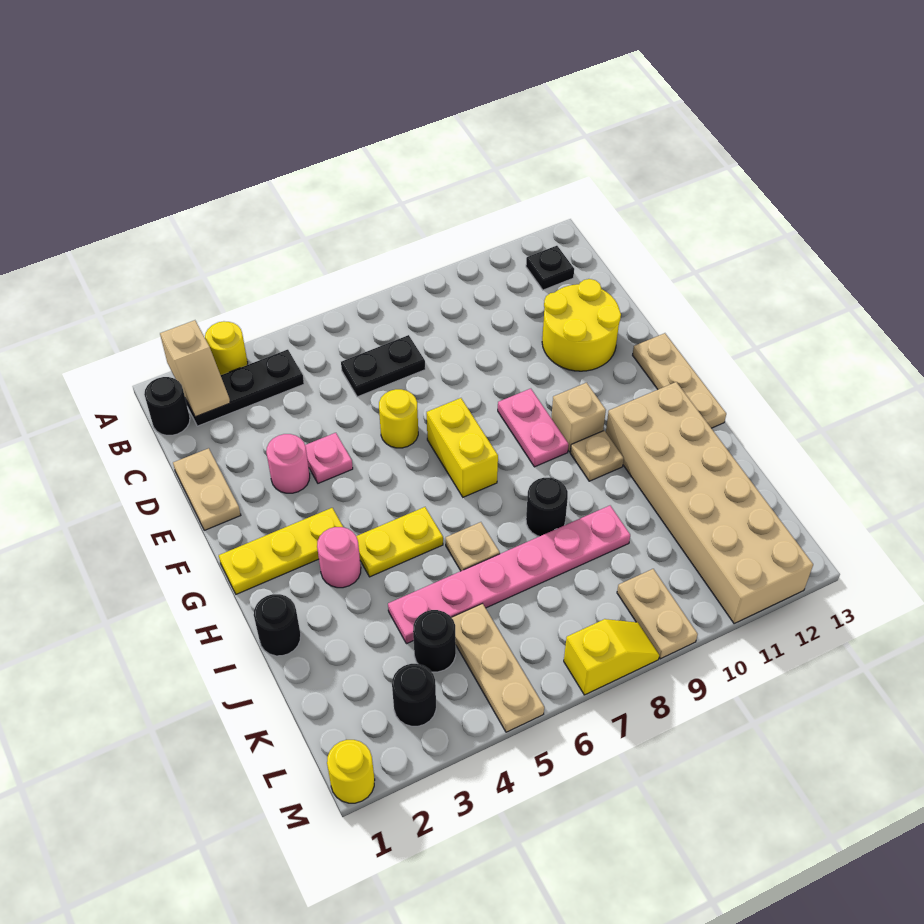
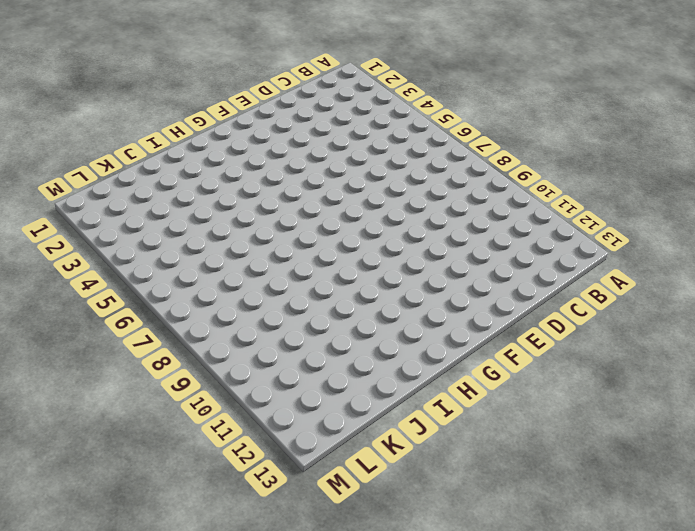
none -> yellow round brick A3 level 1
none -> black round brick B1 level 1
none -> black plate B2:B4 level 1
none -> black plate B12 level 1

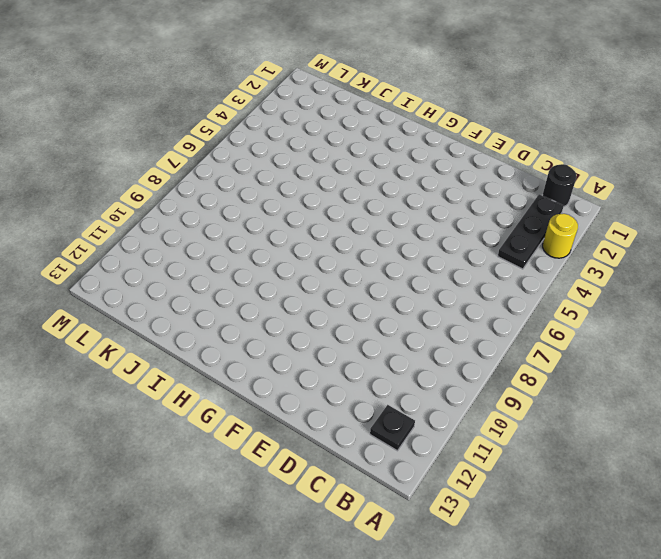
none -> black plate C6:C7 level 1
none -> tan plate D1:E1 level 1
none -> yellow round brick D11:E12 level 1
none -> pink round brick E3 level 1

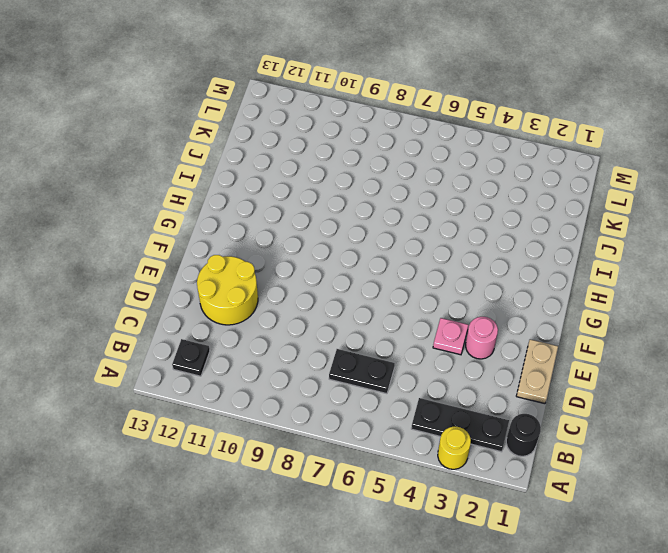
none -> yellow round brick E6 level 1
none -> yellow brick F7:G7 level 1
none -> pink plate F9:G9 level 1
none -> tan plate F13:H13 level 1

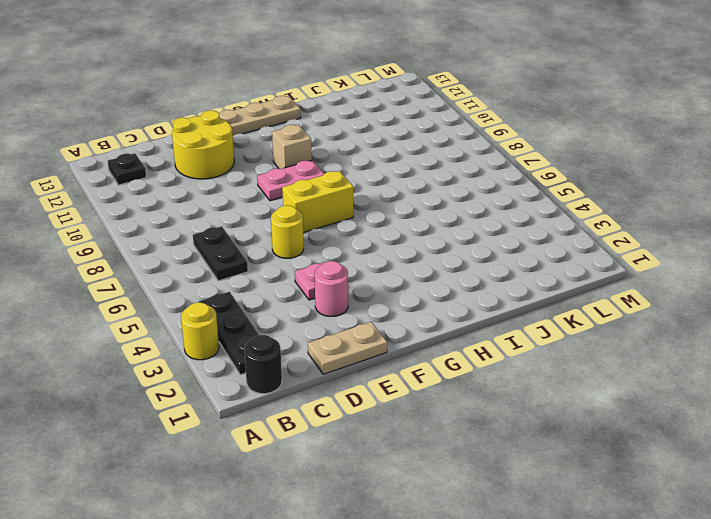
none -> yellow plate G1:G3 level 1
none -> pink round brick H3 level 1
none -> yellow plate H4:H5 level 1
none -> tan plate H10 level 1

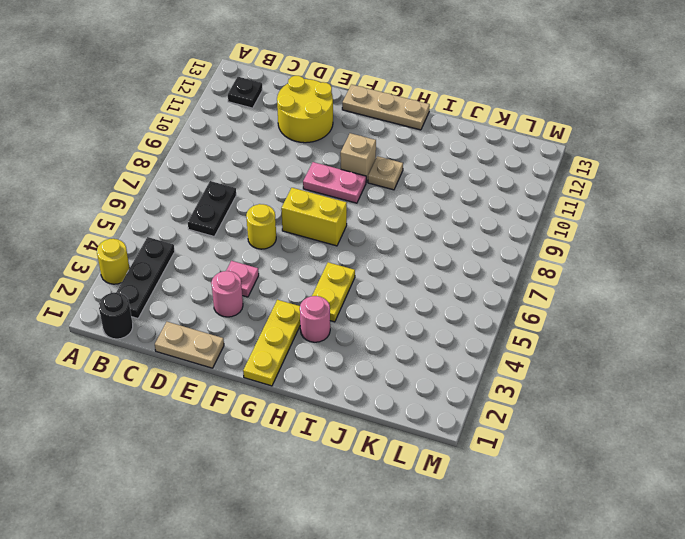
none -> tan brick H11:M12 level 1
none -> black round brick I1 level 1
none -> tan plate I6 level 1
none -> black round brick I8 level 1

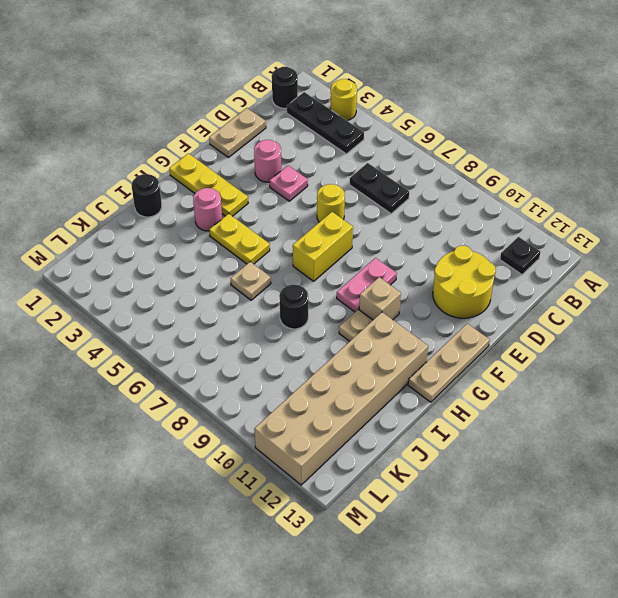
none -> pink plate J4:J9 level 1
none -> black round brick K4 level 1
none -> tan plate K5:M5 level 1
none -> black round brick L3 level 1

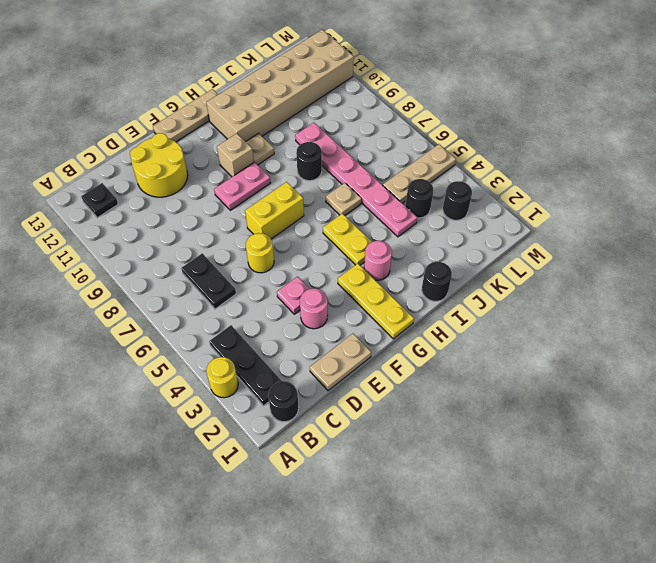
none -> tan plate L9:M9 level 1
none -> yellow round brick M1 level 1
none -> yellow slope M7:M8 level 1 top 7
none -> tan slope A2:B2 level 2 top A

